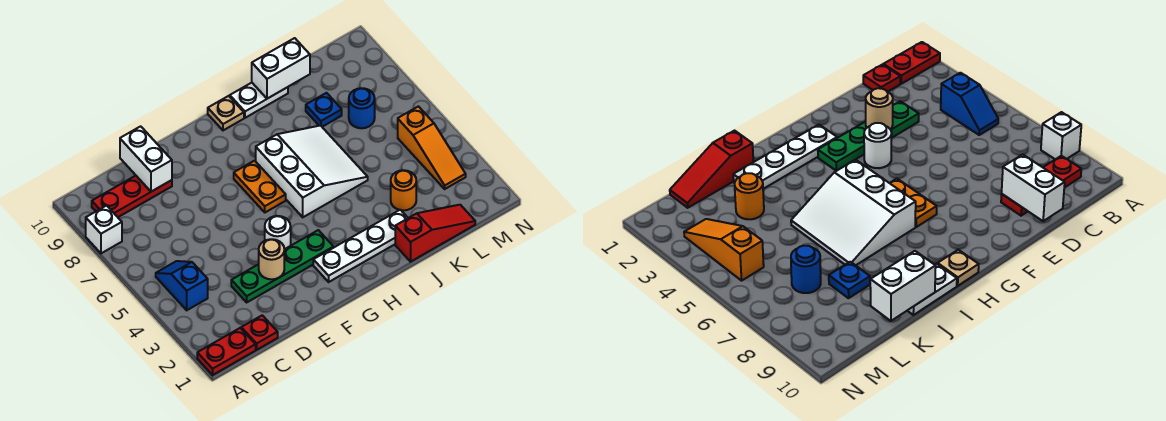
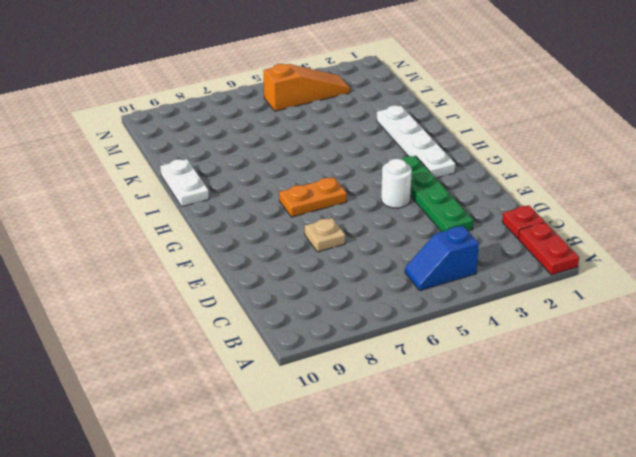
tan plate E7 level 1 -> tan plate H10 level 1
none -> white brick A8 level 1
none -> red plate B9:D9 level 1
none -> white slope H5:J7 level 1 top H

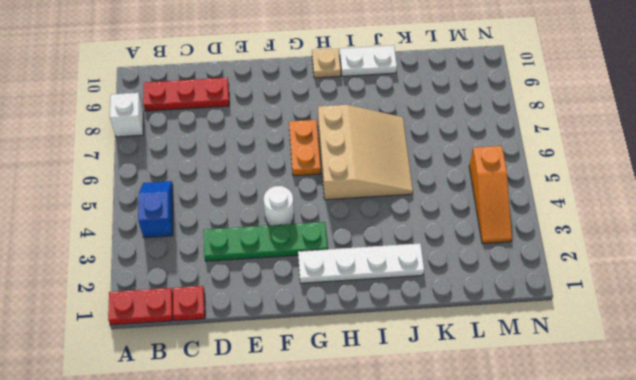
tan slope H5:J7 level 1 top H -> white slope H5:J7 level 1 top H
none -> red slope J1:L1 level 1 top J
none -> orange round brick K3 level 1
none -> blue plate K8 level 1

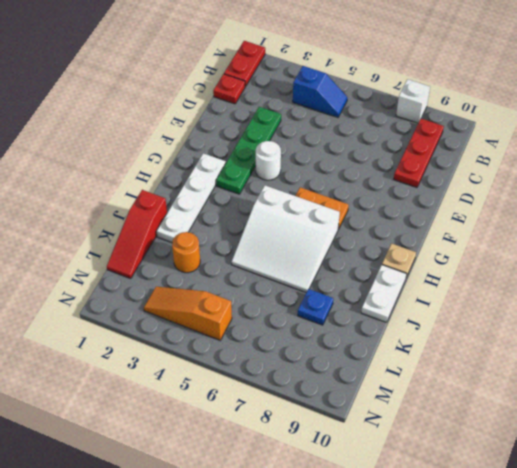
none -> blue round brick L7 level 1
none -> white brick D9:D10 level 2
none -> tan round brick E3 level 2

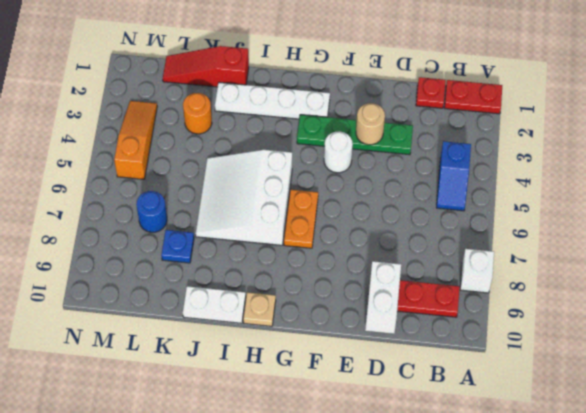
none -> white brick J10:K10 level 2

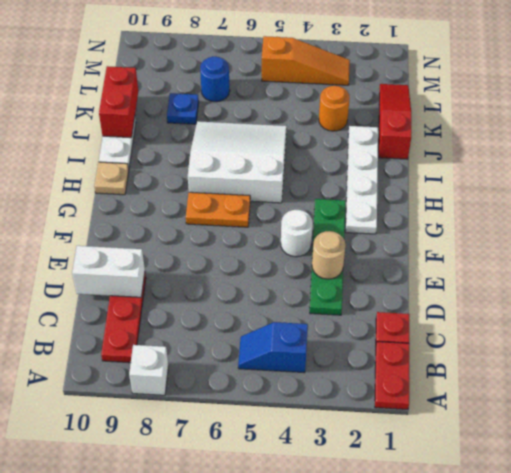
red brick J10:K10 level 2 -> white brick J10:K10 level 2

